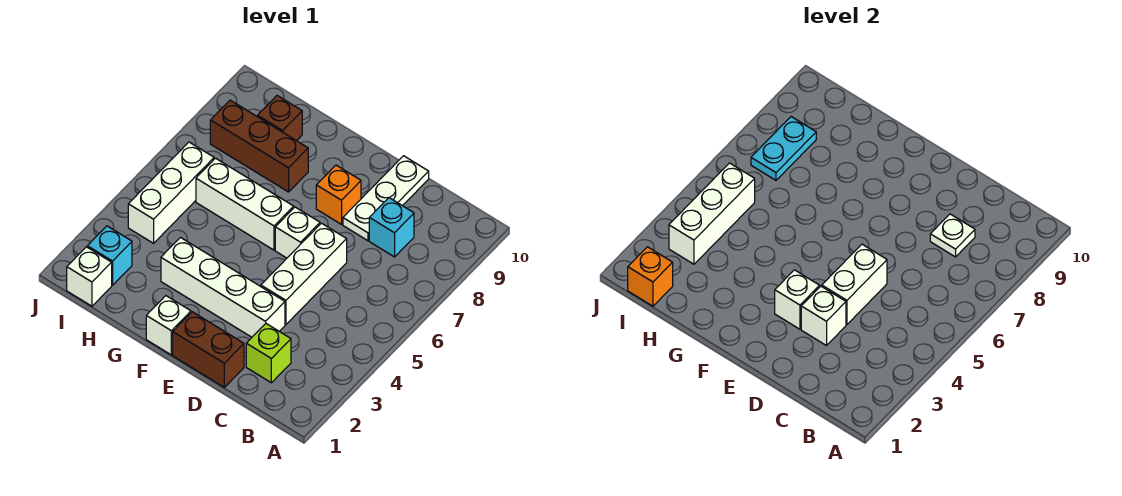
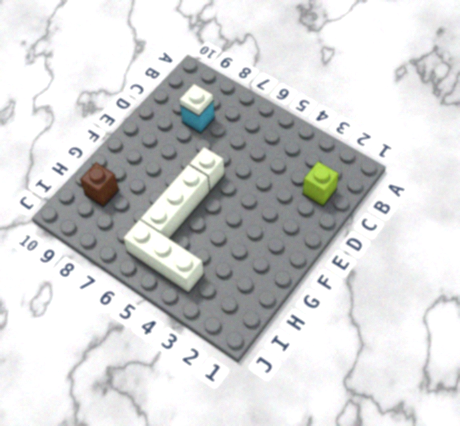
none -> brown brick D1:E1 level 1
none -> white brick D3:G3 level 1
none -> white brick D4:D6 level 1

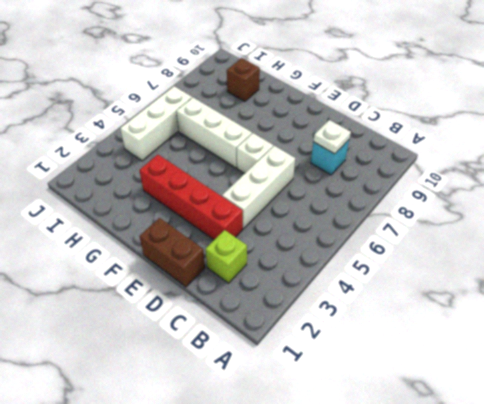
red brick D3:G3 level 1 -> white brick D3:G3 level 1
none -> white plate D8:D10 level 1
none -> orange brick E8 level 1
none -> white brick F1 level 1

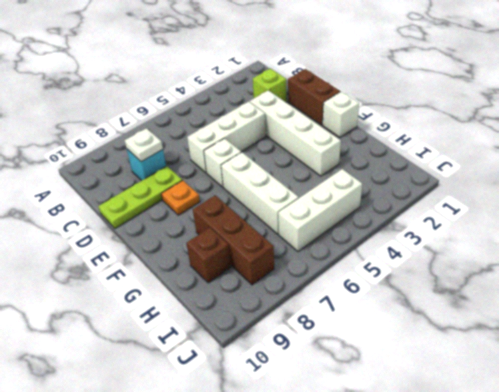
lime plate D8:D10 level 1 -> white plate D8:D10 level 1
orange plate E8 level 1 -> orange brick E8 level 1
none -> white brick I1 level 1
none -> cyan brick I2 level 1
none -> white brick D3 level 2

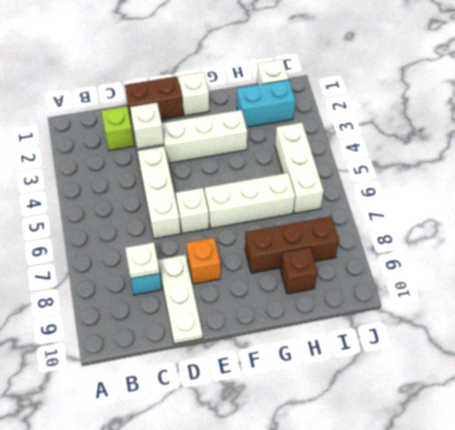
cyan brick H2:I2 level 1 -> cyan brick I2 level 1
none -> white brick D4:D5 level 2
none -> white brick E3 level 2
none -> orange brick I1 level 2

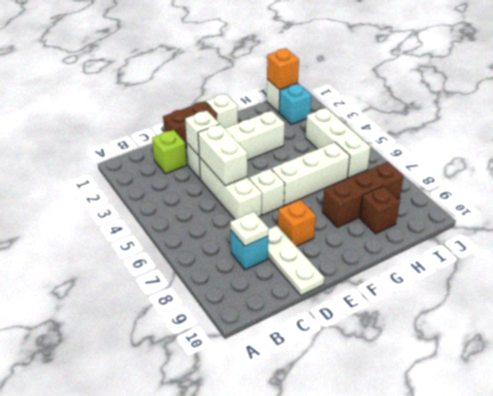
none -> white brick E3 level 2
none -> white brick I3:I5 level 2
none -> cyan plate I7:I8 level 2

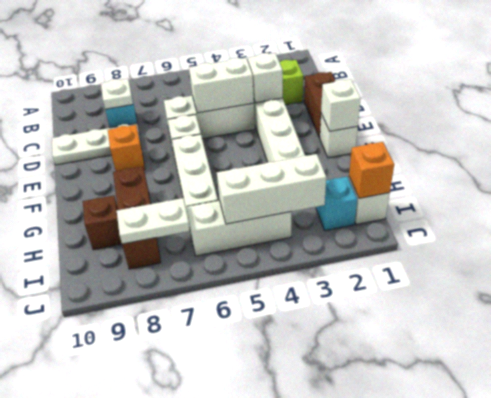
white brick F1 level 2 -> white brick E3 level 2
white plate I7:I8 level 2 -> cyan plate I7:I8 level 2

